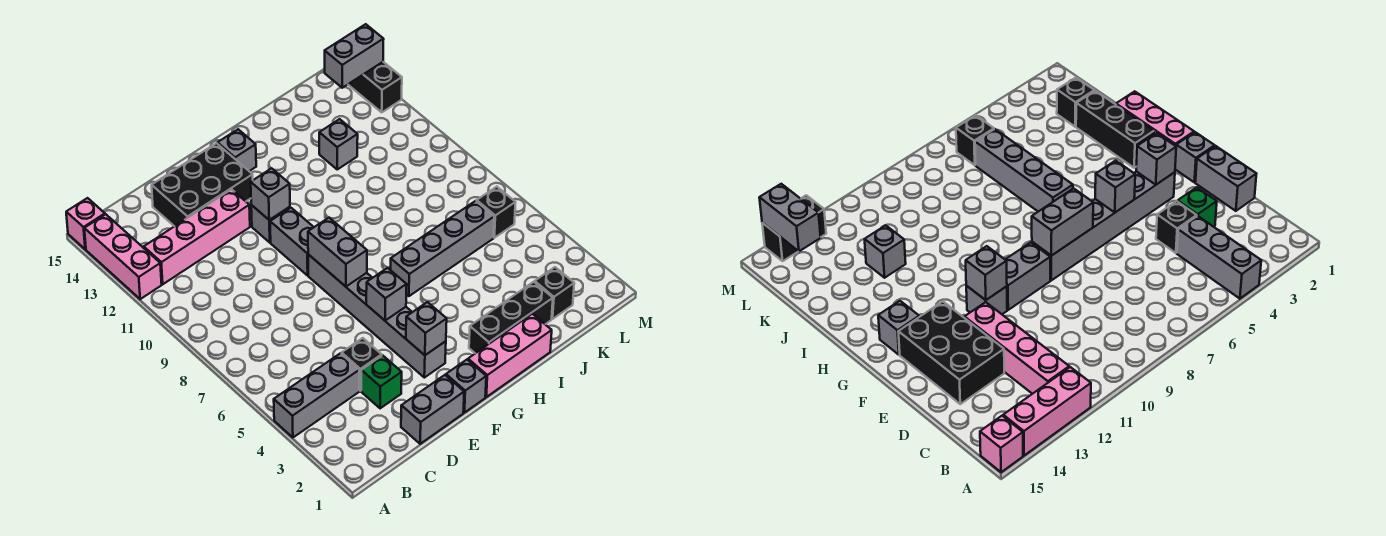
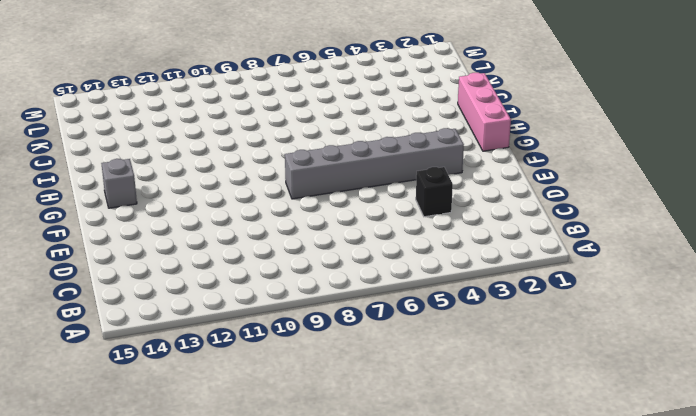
none -> grey brick A4:C4 level 1
none -> pink brick A12:A14 level 1
none -> pink brick A15 level 1

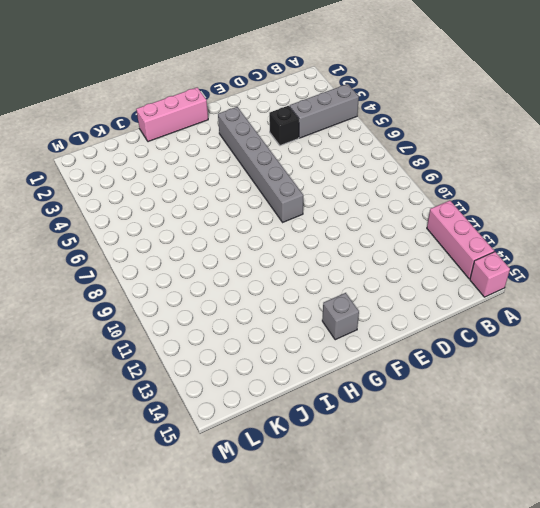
none -> pink brick B12:E12 level 1
none -> grey brick D1:E1 level 1
none -> green brick D3 level 1

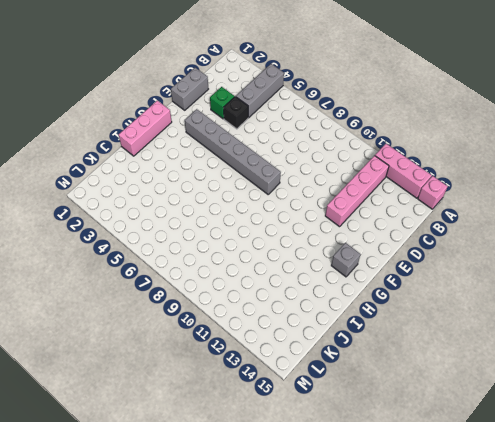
none -> black brick D13:F14 level 1
none -> grey brick F1 level 1
none -> grey brick F9:F10 level 1

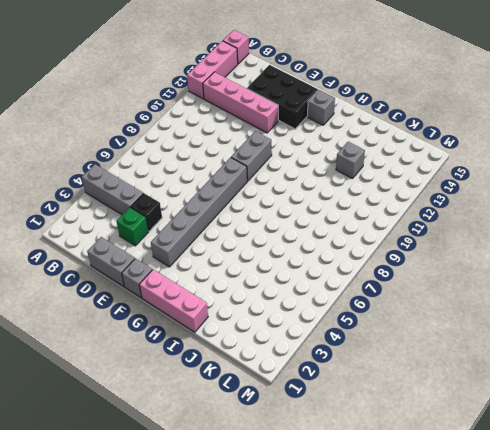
none -> grey brick F11 level 1
none -> black brick H2:J2 level 1
none -> grey brick H6:K6 level 1

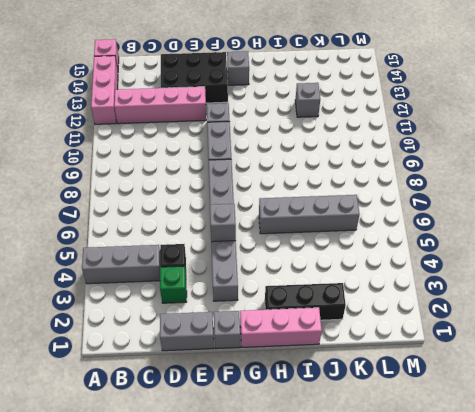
none -> black brick K2 level 1
none -> black brick L6 level 1
none -> black brick M13:M14 level 1

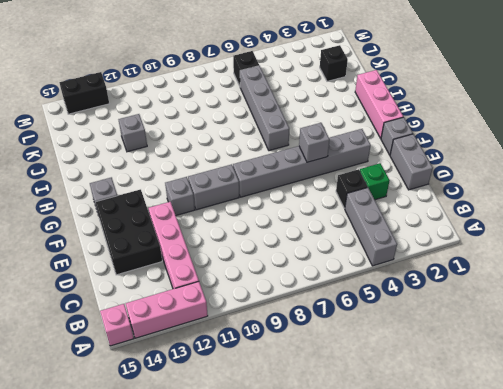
none -> black brick H2:J2 level 1
none -> grey brick F3 level 2
none -> grey brick F7:F8 level 2

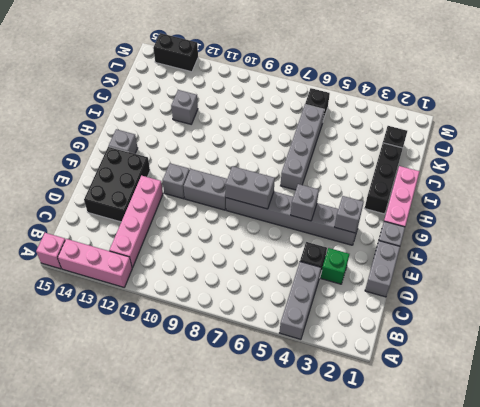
none -> grey brick F11 level 2
none -> grey brick L14:M14 level 2

